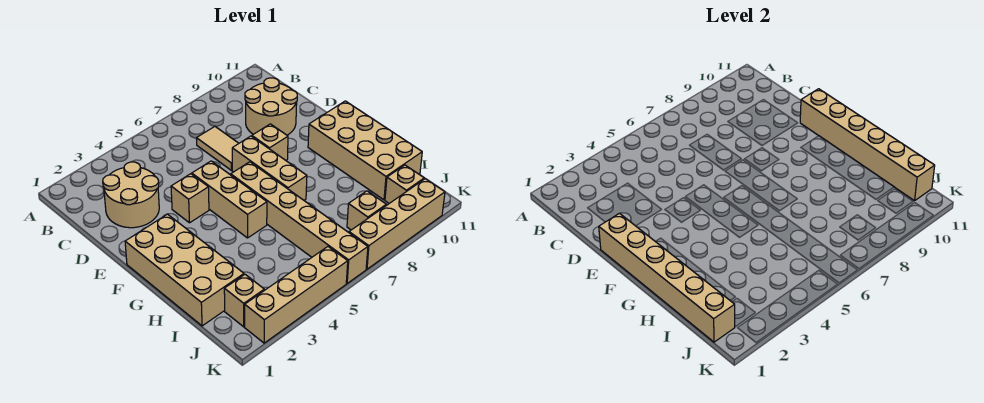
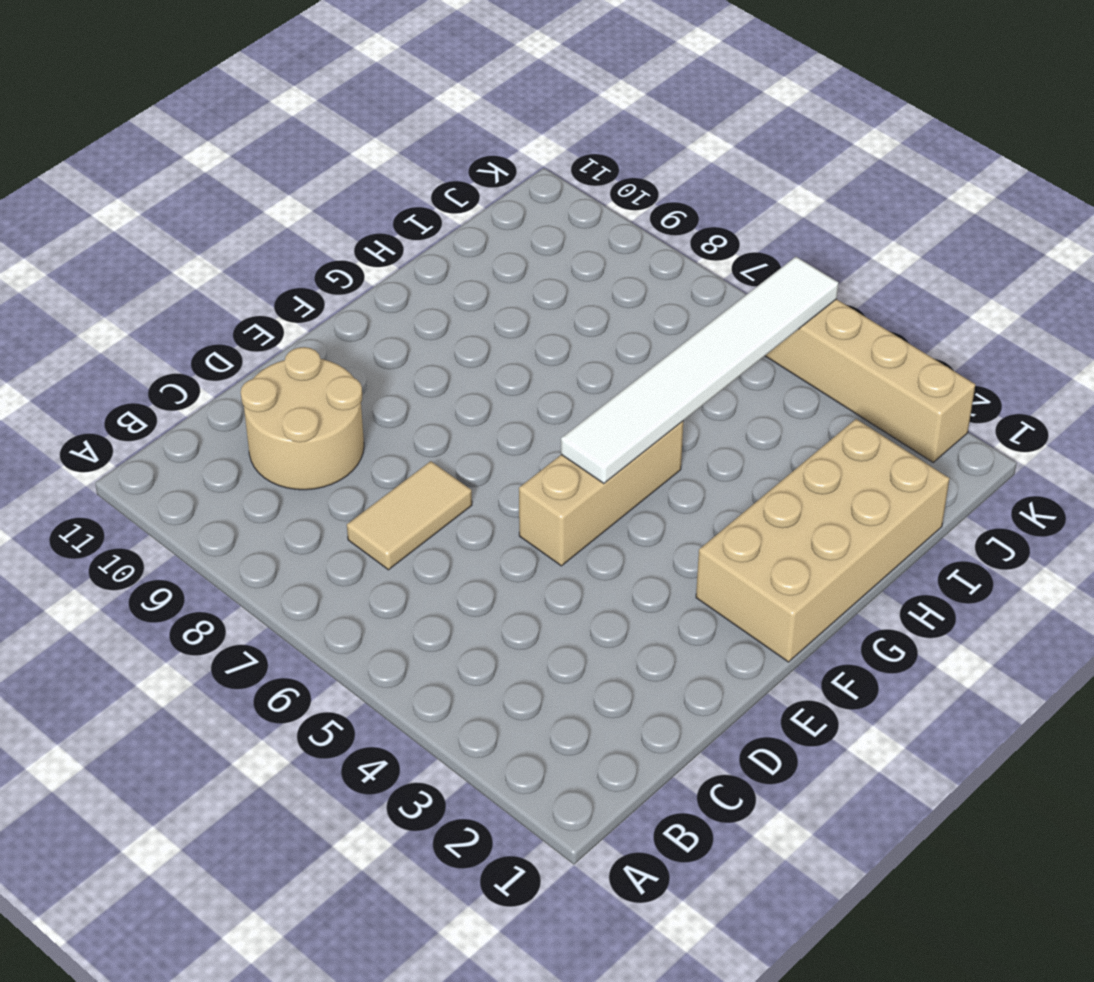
white tile F5:K5 level 2 -> none
none -> tan round brick C2:D3 level 1
none -> tan brick E4 level 1
none -> tan brick E7:G7 level 1

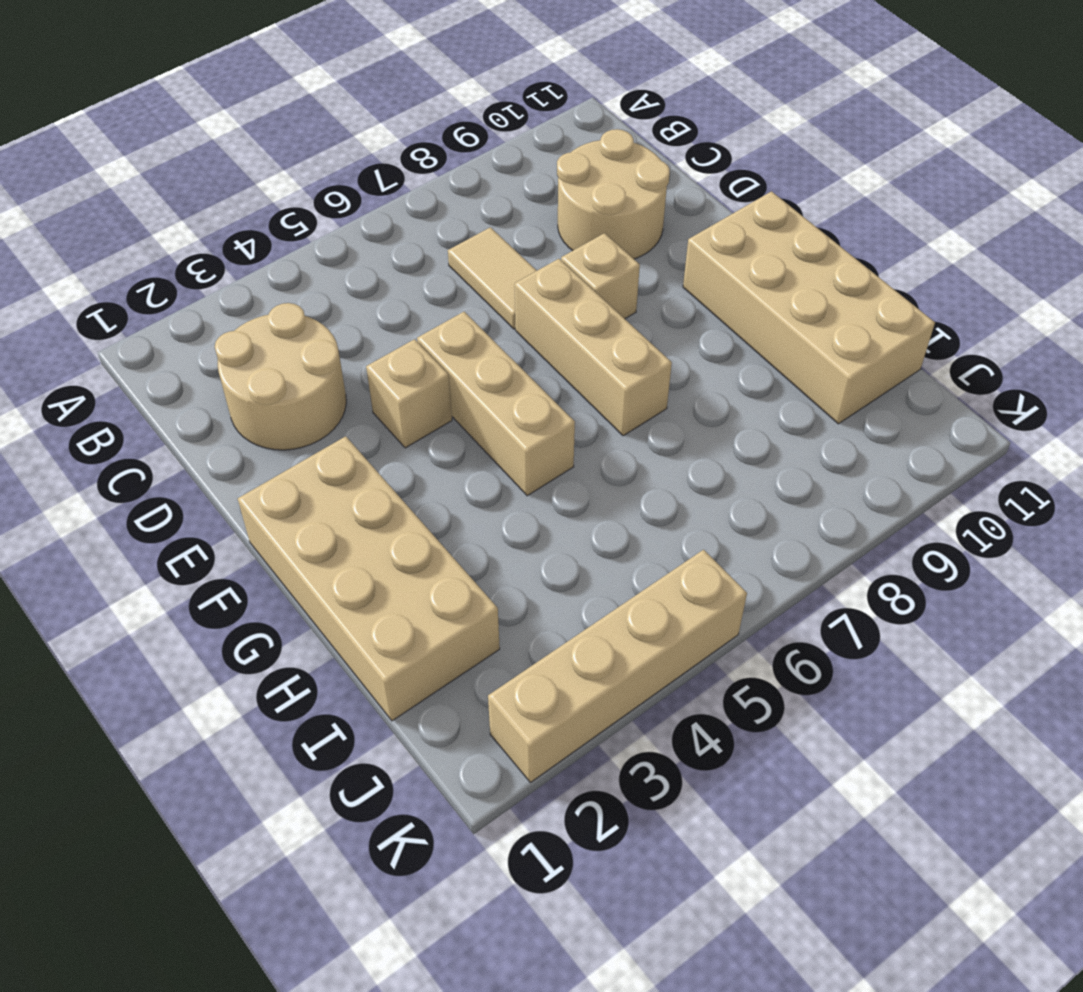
none -> tan brick F6:K6 level 1
none -> tan brick J2 level 1
none -> tan brick J8 level 1

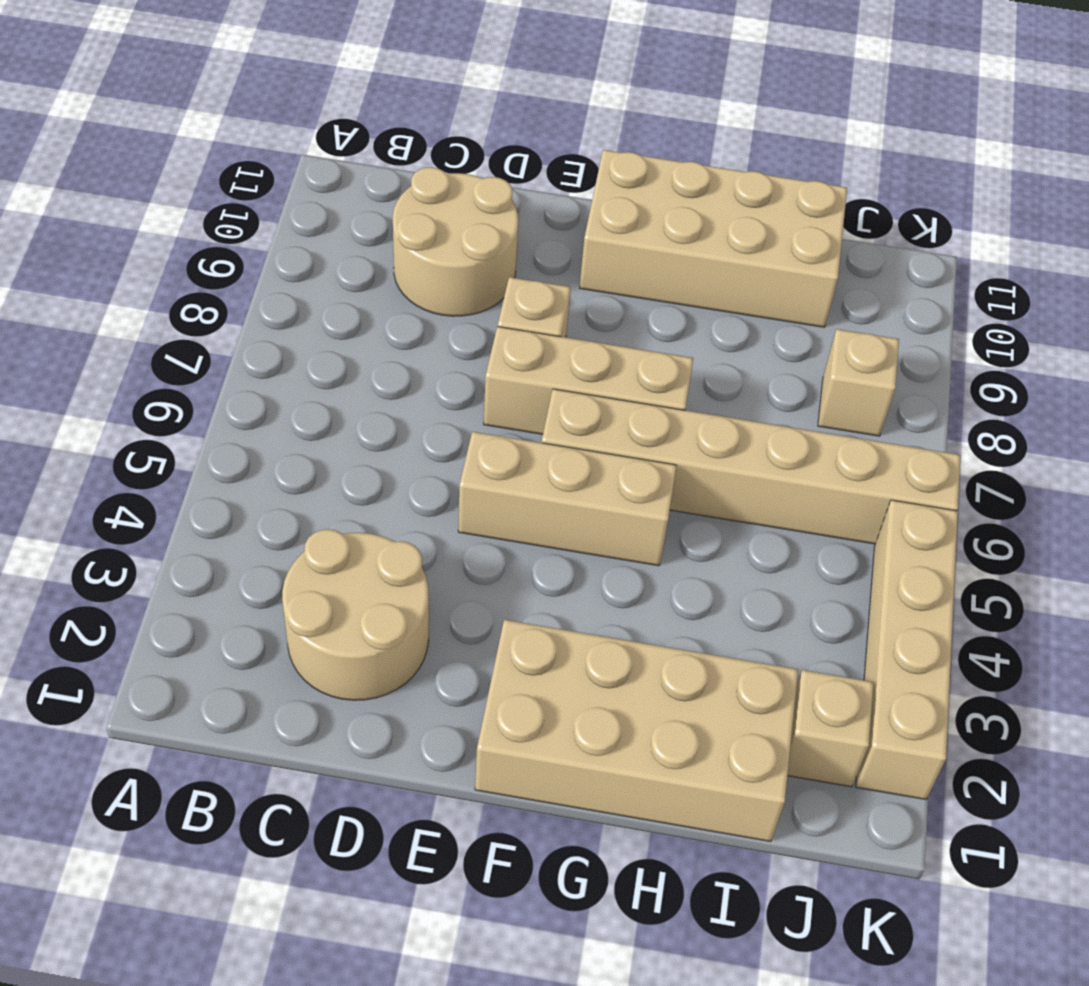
none -> tan tile C7:D7 level 1
none -> tan brick E4 level 1
none -> tan brick J10 level 1

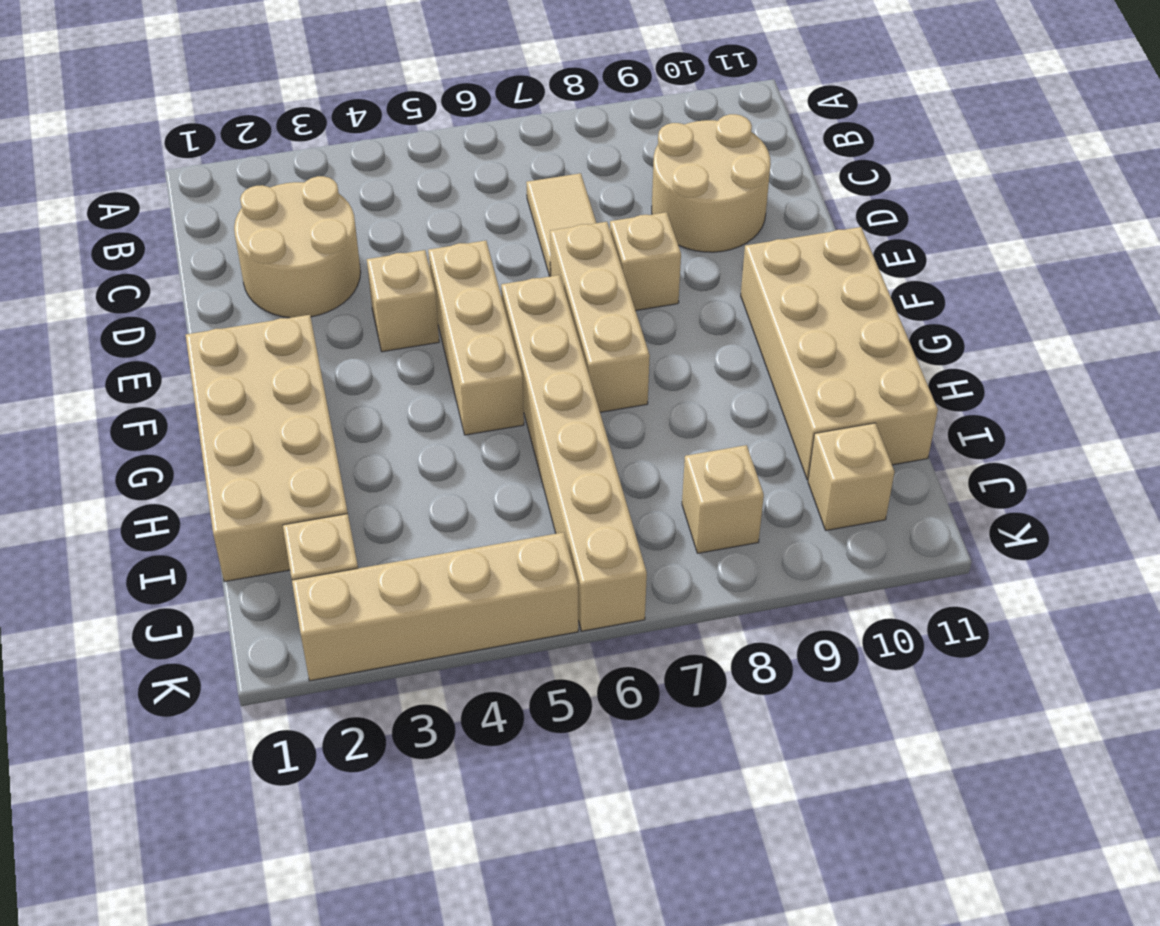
none -> tan brick K7:K10 level 1
none -> tan brick E1:J1 level 2
none -> tan brick E11:J11 level 2

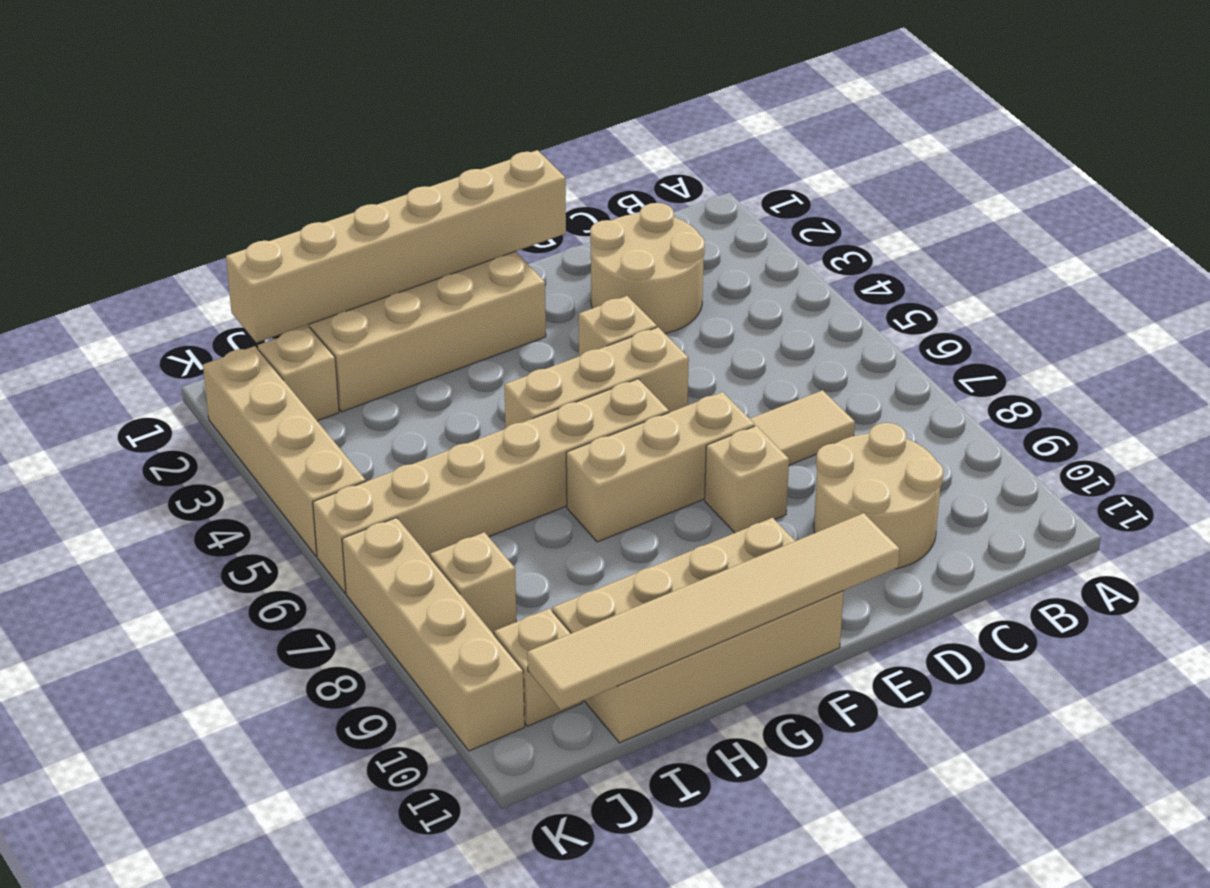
tan tile E11:J11 level 2 -> tan brick E11:J11 level 2

